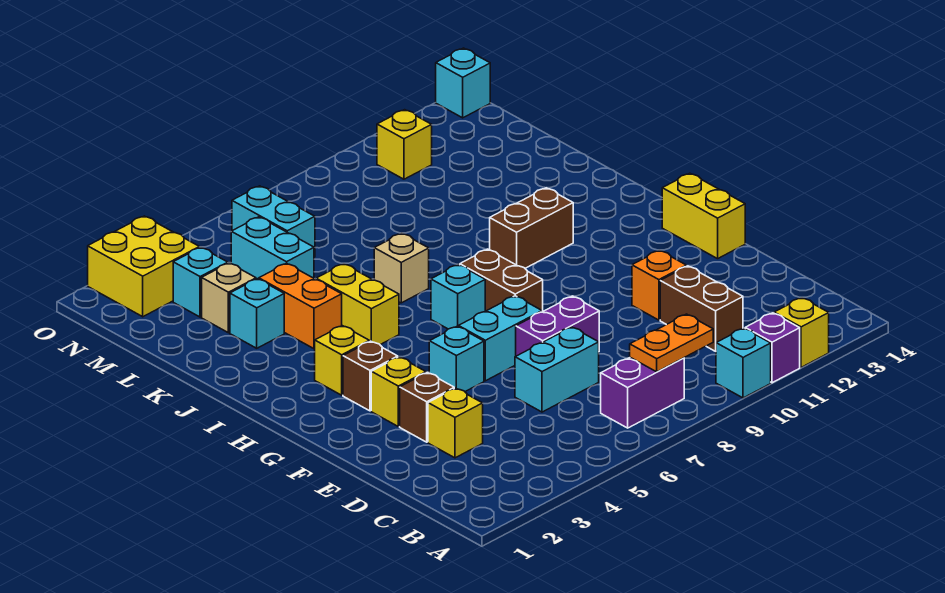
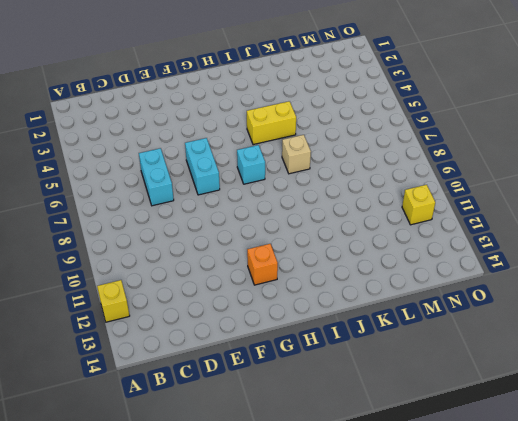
orange brick G12 level 1 -> orange brick E11 level 1
none -> cyan brick A10 level 1
none -> purple brick A11 level 1
none -> purple brick B7:B8 level 1
none -> brown brick C11:D11 level 1

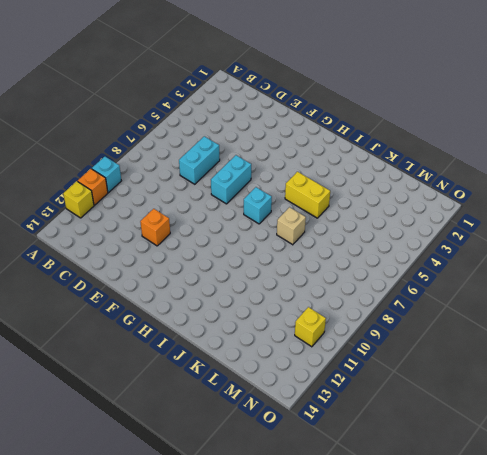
orange brick A11 level 1 -> purple brick A11 level 1
none -> purple brick B7:B8 level 1
none -> brown brick C11:D11 level 1
none -> yellow brick D3 level 1
none -> brown brick E3 level 1

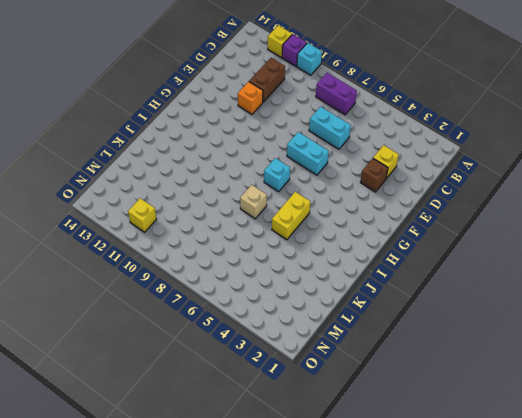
none -> purple brick E7:E8 level 1
none -> yellow brick F3 level 1
none -> cyan brick F5 level 1
none -> yellow brick F14:G14 level 1

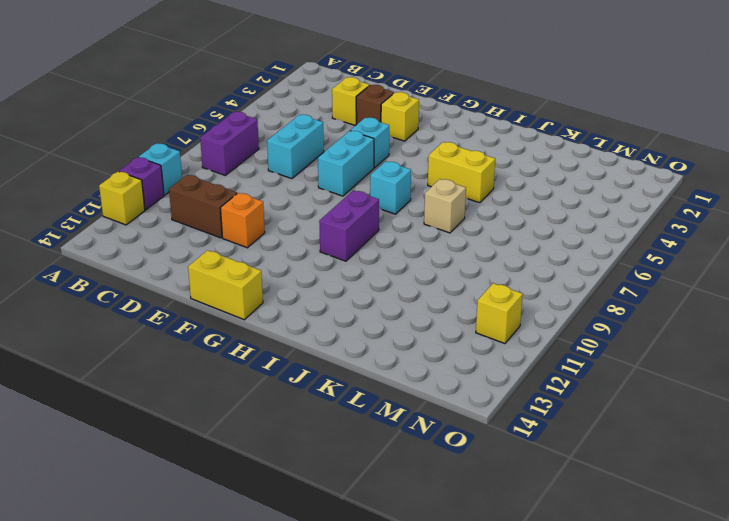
purple brick H9:H10 level 1 -> purple brick E7:E8 level 1
none -> brown brick G3 level 1
none -> brown brick G8:H8 level 1
none -> yellow brick H3 level 1
none -> brown brick I10:I11 level 1

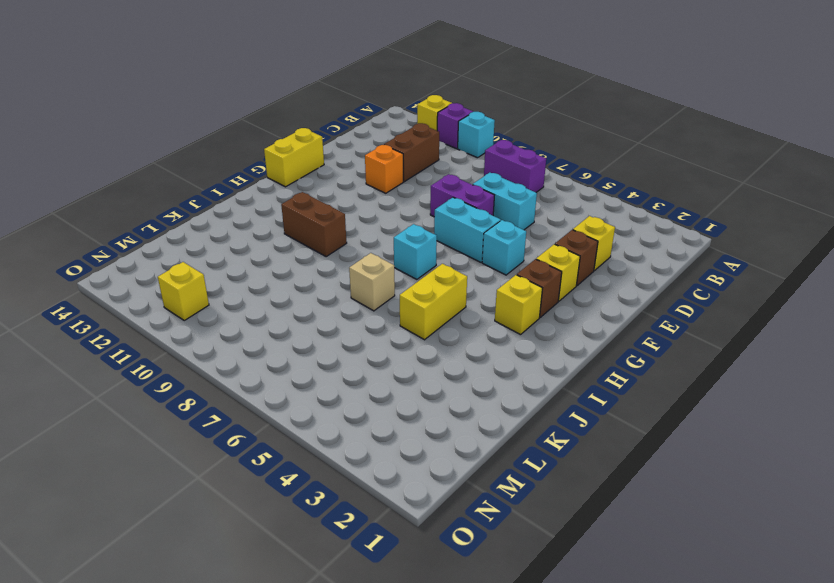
none -> brown brick G8:H8 level 1
none -> orange brick J4:K4 level 1
none -> cyan brick K3 level 1
none -> tan brick L3 level 1

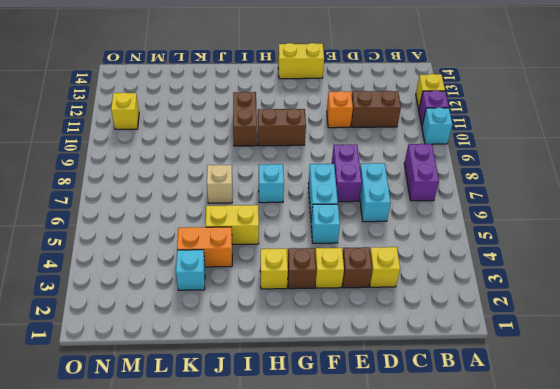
brown brick G10:H10 level 1 -> brown brick G8:H8 level 1
none -> tan brick L3 level 1
none -> cyan brick L5:M5 level 1
none -> cyan brick M3 level 1
none -> cyan brick M6:N6 level 1

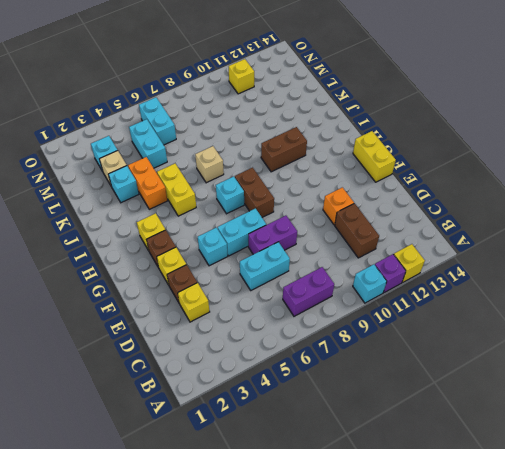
none -> yellow brick N2:O3 level 1
none -> cyan brick O14 level 1
none -> orange plate B8:B9 level 2

